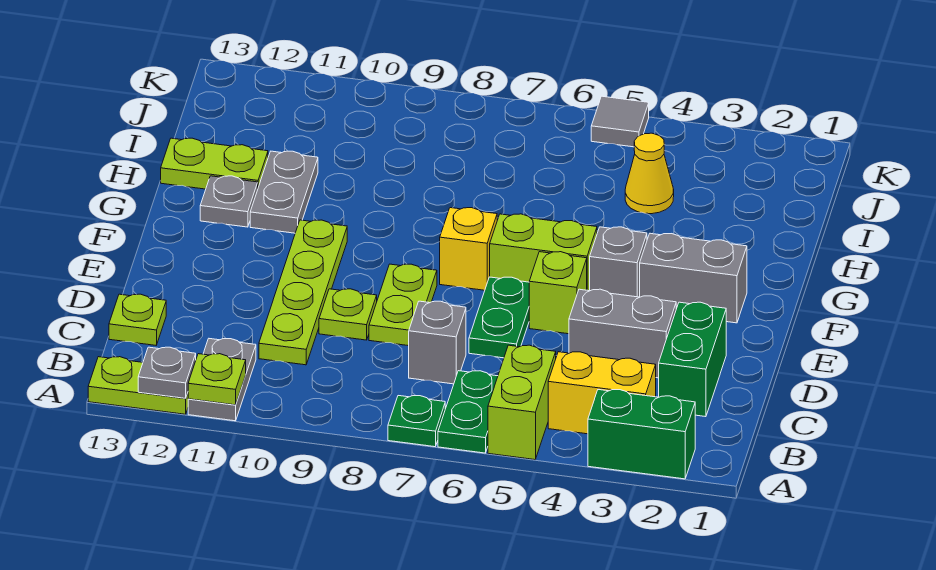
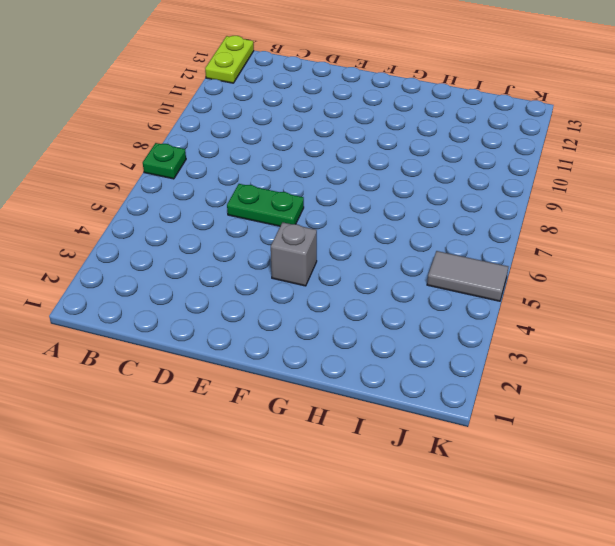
grey tile J5:K5 level 1 -> grey tile K5 level 1
none -> green brick A2:A3 level 1
none -> lime brick A5:B5 level 1
none -> green plate A6:B6 level 1

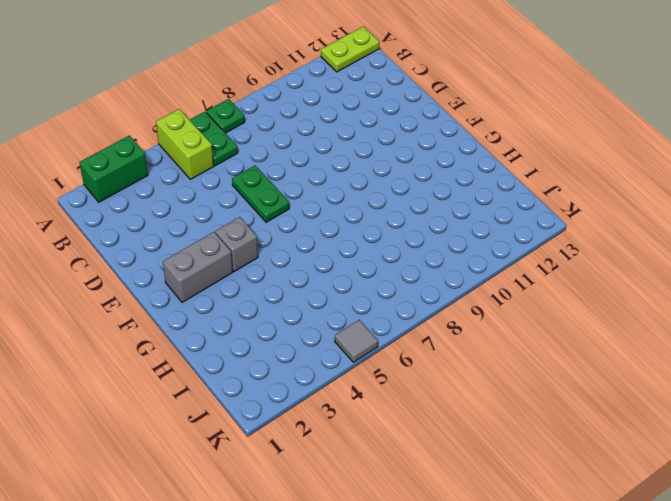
none -> grey plate A11:B11 level 1
none -> yellow brick B3:B4 level 1
none -> green brick C2:D2 level 1

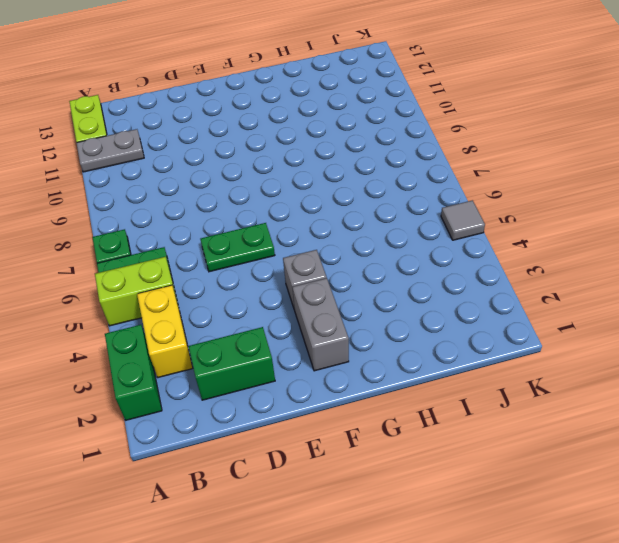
none -> grey brick C7 level 1
none -> lime plate C10:F10 level 1
none -> lime plate C13 level 1

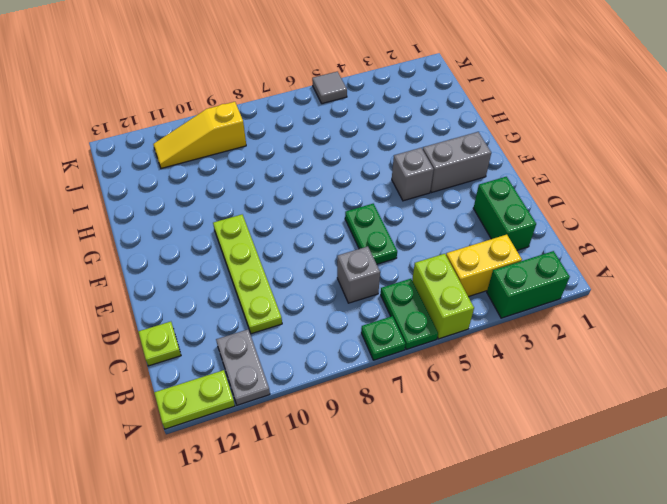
yellow slope J9:J11 level 1 top 9 -> none
none -> grey brick D3:D4 level 1
none -> lime plate D8:E8 level 1
none -> lime plate D9 level 1

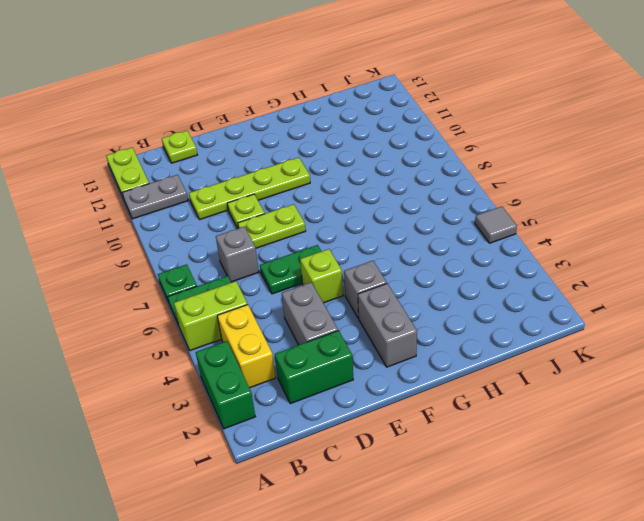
none -> lime brick F5:F6 level 1
none -> yellow brick F7 level 1
none -> grey plate G11:H11 level 1

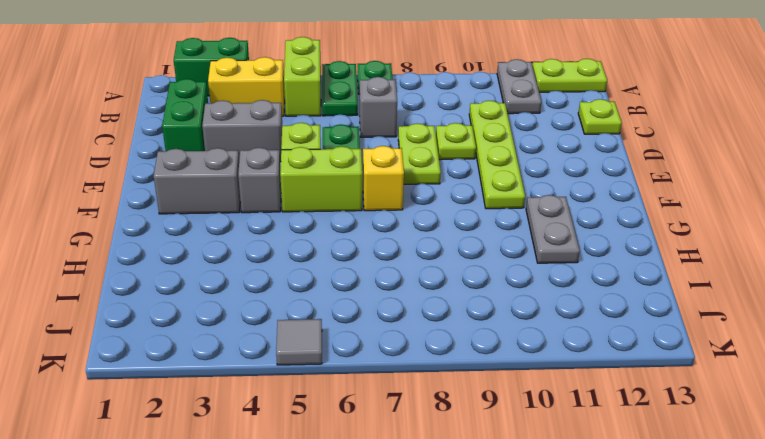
none -> grey plate G12 level 1
none -> lime plate H12:H13 level 1
none -> yellow cone I4 level 1

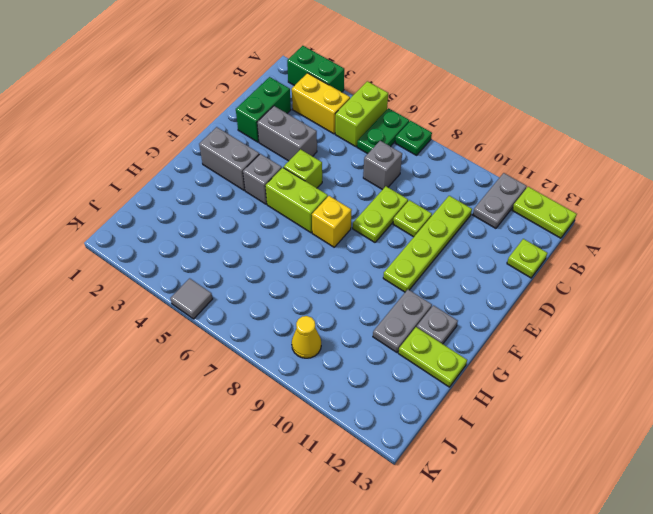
yellow cone J9 level 1 -> yellow cone I4 level 1
none -> green plate D6:E6 level 1
none -> lime plate A11 level 2
none -> grey plate A12 level 2

